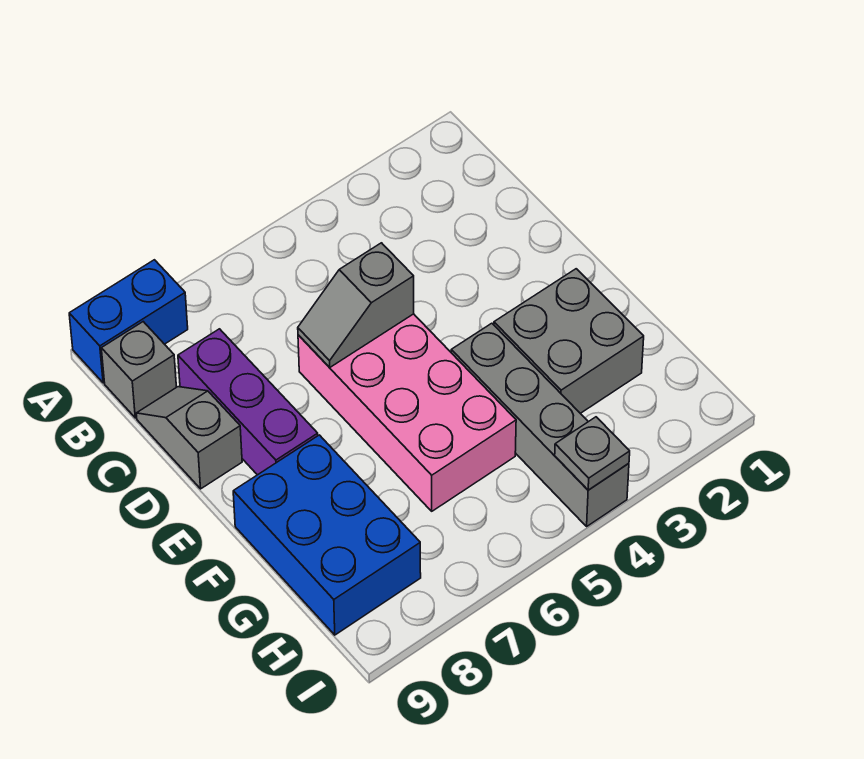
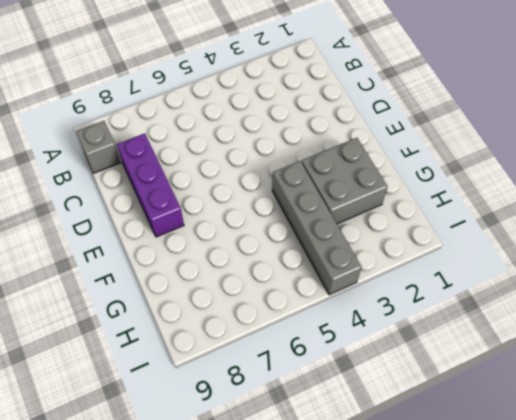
none -> blue brick A8:A9 level 1
none -> grey slope C9:D9 level 1 top D

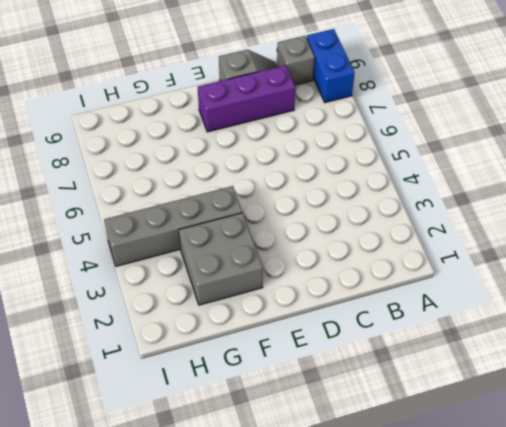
none -> pink brick D5:G6 level 1
none -> blue brick F8:H9 level 1

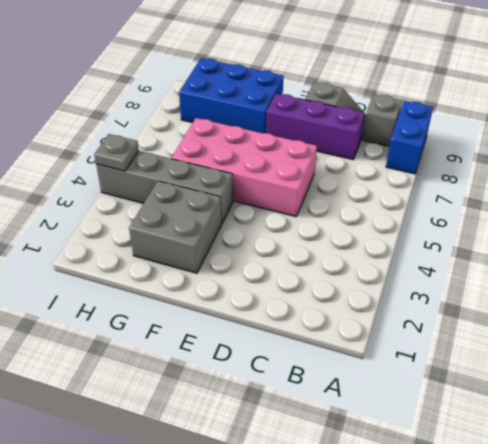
none -> grey slope D5:D6 level 2 top 5

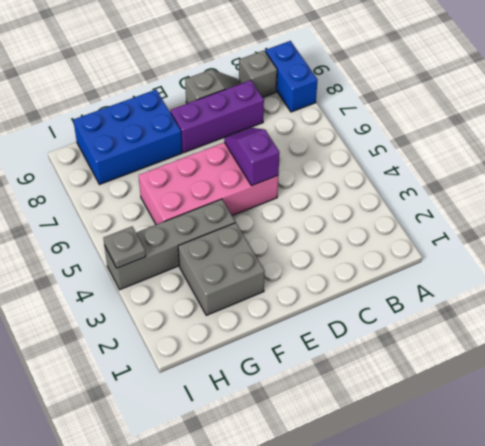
purple slope D5:D6 level 2 top 5 -> grey slope D5:D6 level 2 top 5

